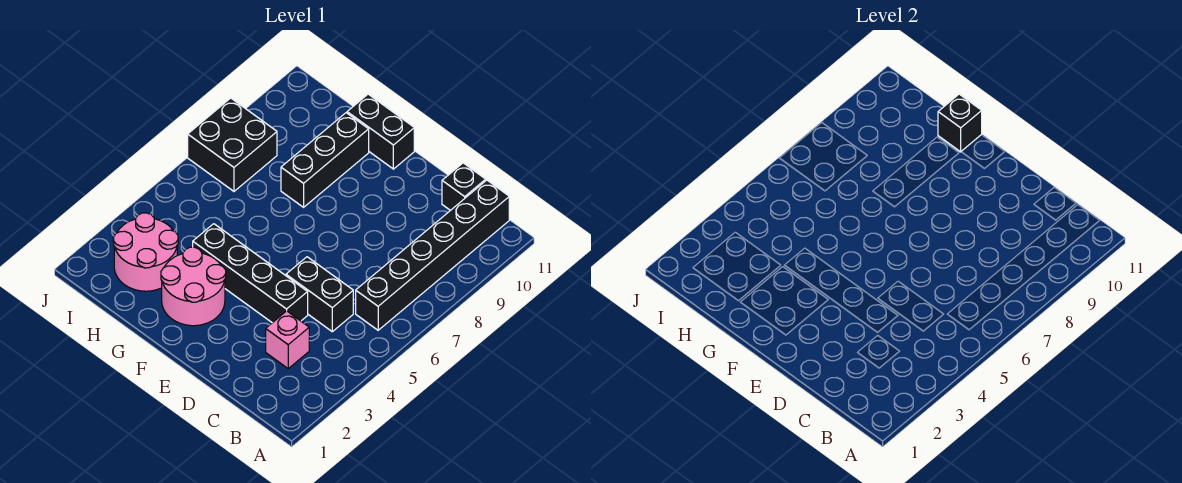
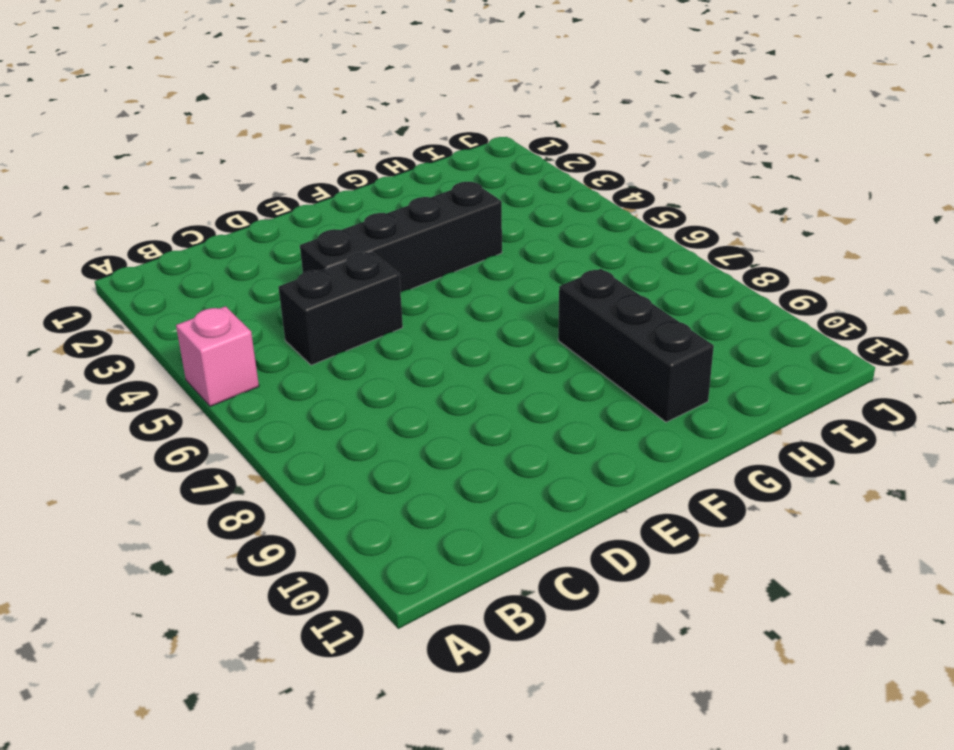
pink brick A5 level 1 -> pink brick C3 level 1
none -> black brick B6:B11 level 1
none -> black brick C11 level 1

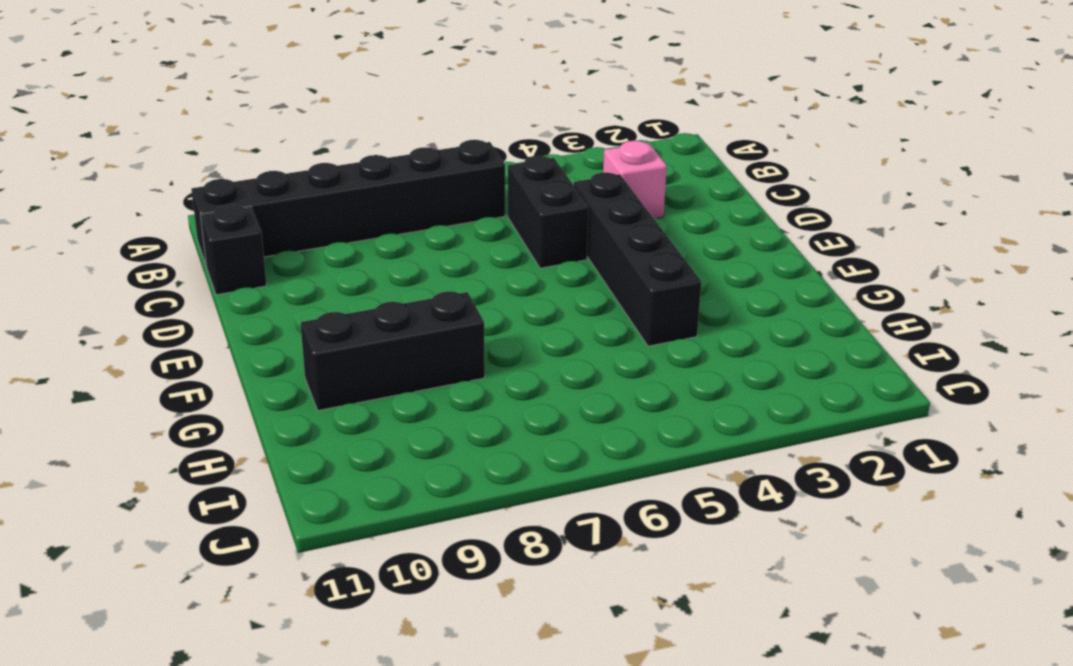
none -> pink round brick F2:G3 level 1
none -> black brick F11:G11 level 1

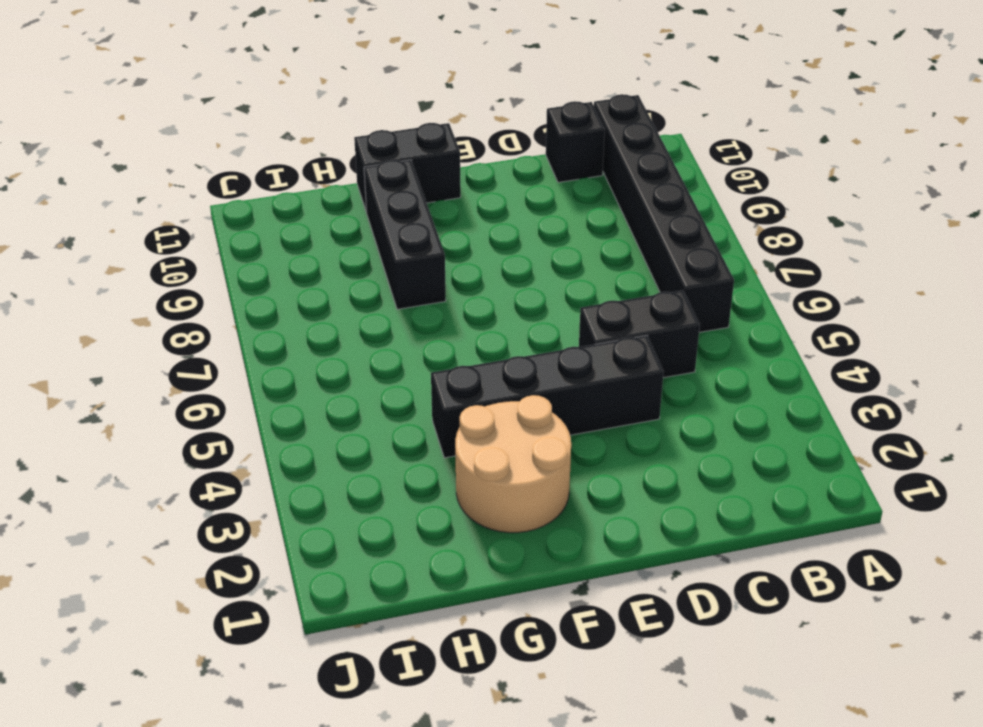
tan round brick F2:G3 level 1 -> pink round brick F2:G3 level 1
none -> pink brick C3 level 1
none -> pink round brick H2:I3 level 1

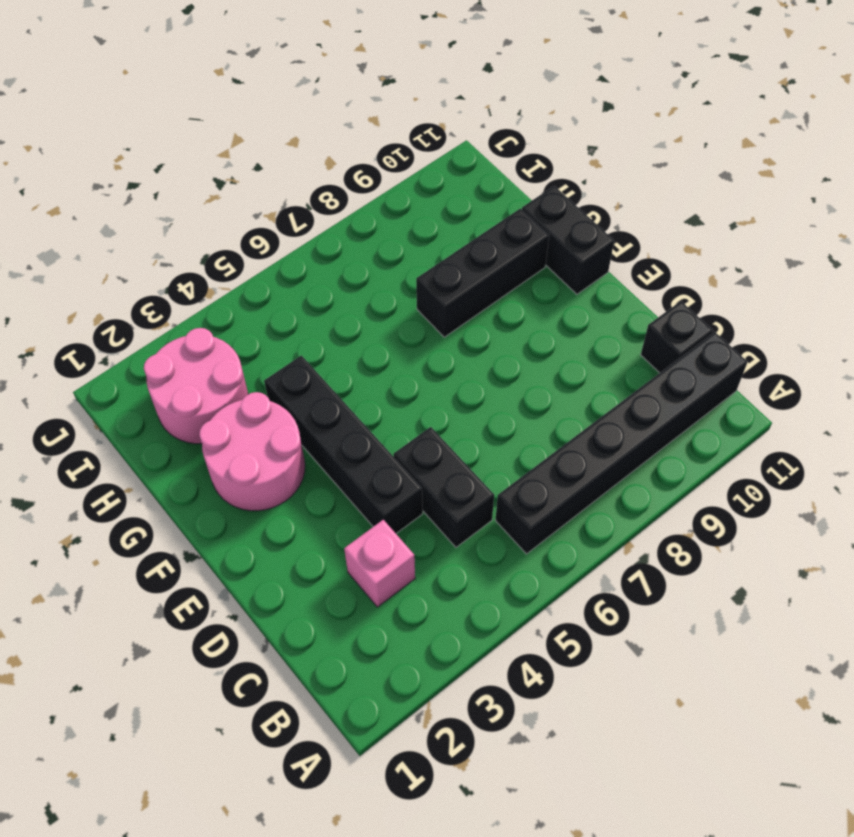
none -> black brick I7:J8 level 1
none -> black brick G11 level 2

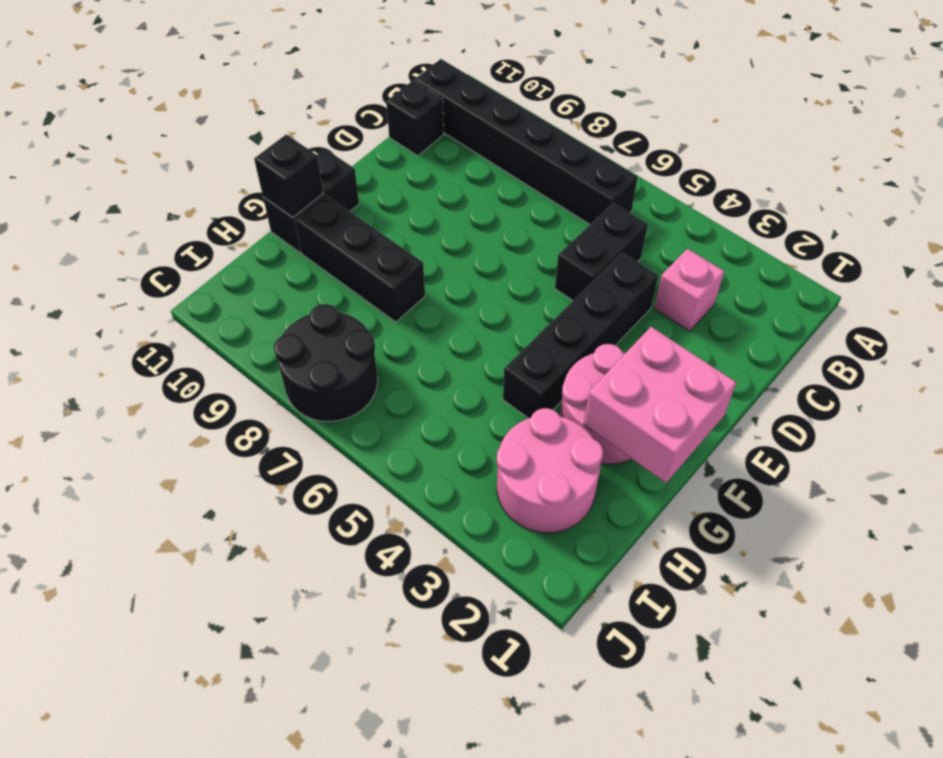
pink brick F1:G2 level 2 -> none
black round brick I7:J8 level 1 -> black brick I7:J8 level 1

